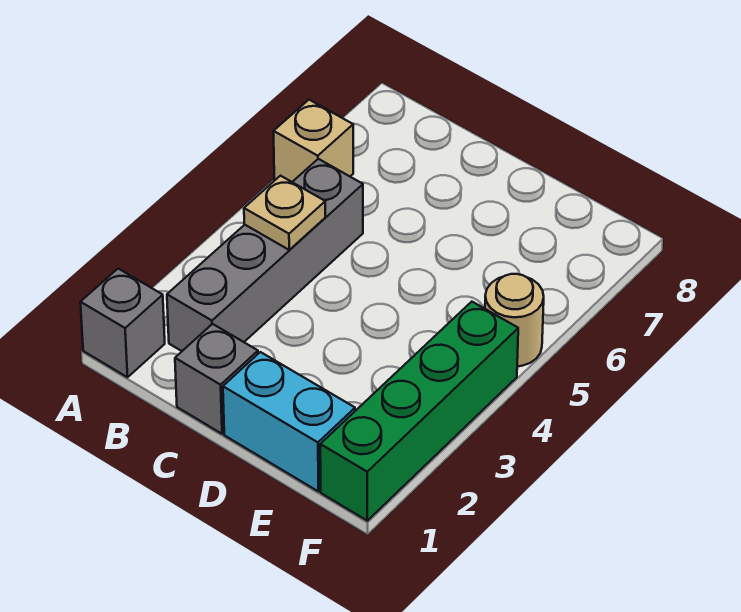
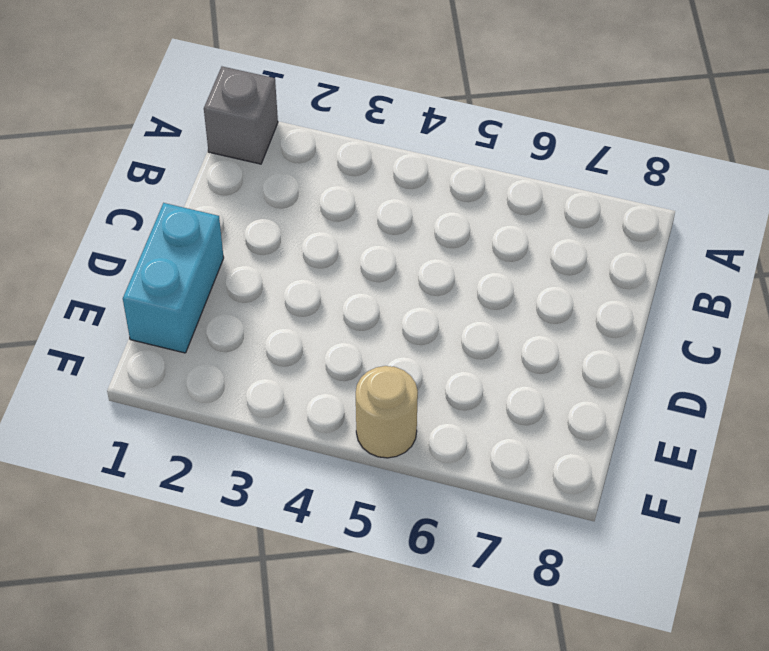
none -> tan brick A6 level 1
none -> grey brick B2:B5 level 1

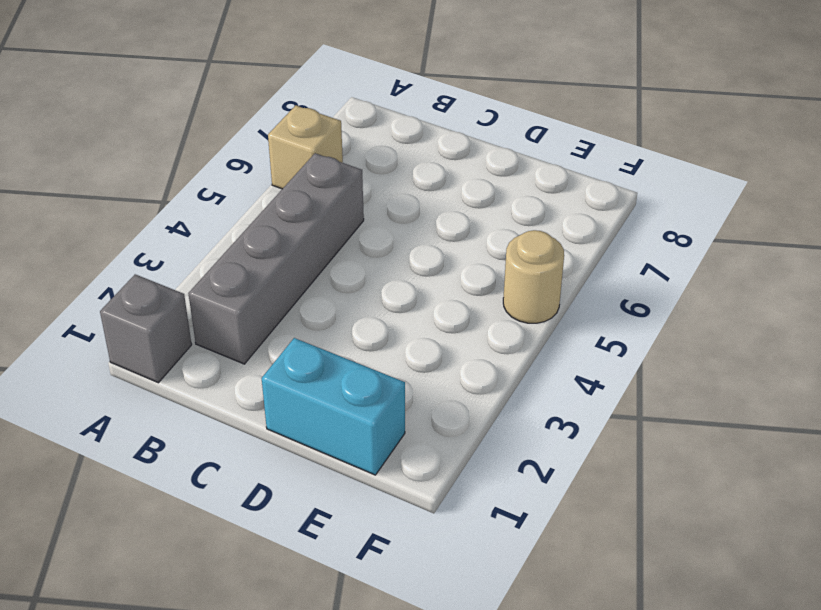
none -> grey brick C1 level 1
none -> green brick F1:F4 level 1

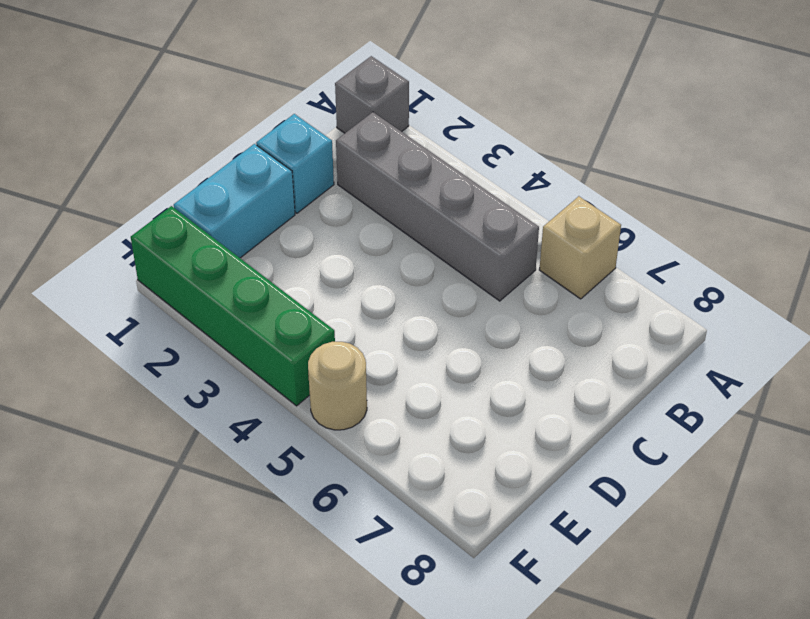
cyan brick C1 level 1 -> grey brick C1 level 1
none -> tan plate B4 level 2

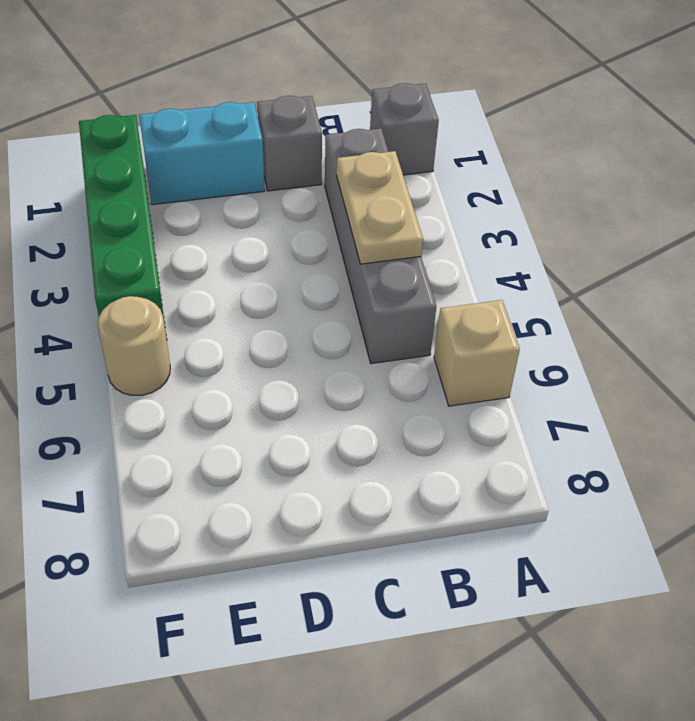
tan plate B3:B4 level 2 -> tan plate B4 level 2

